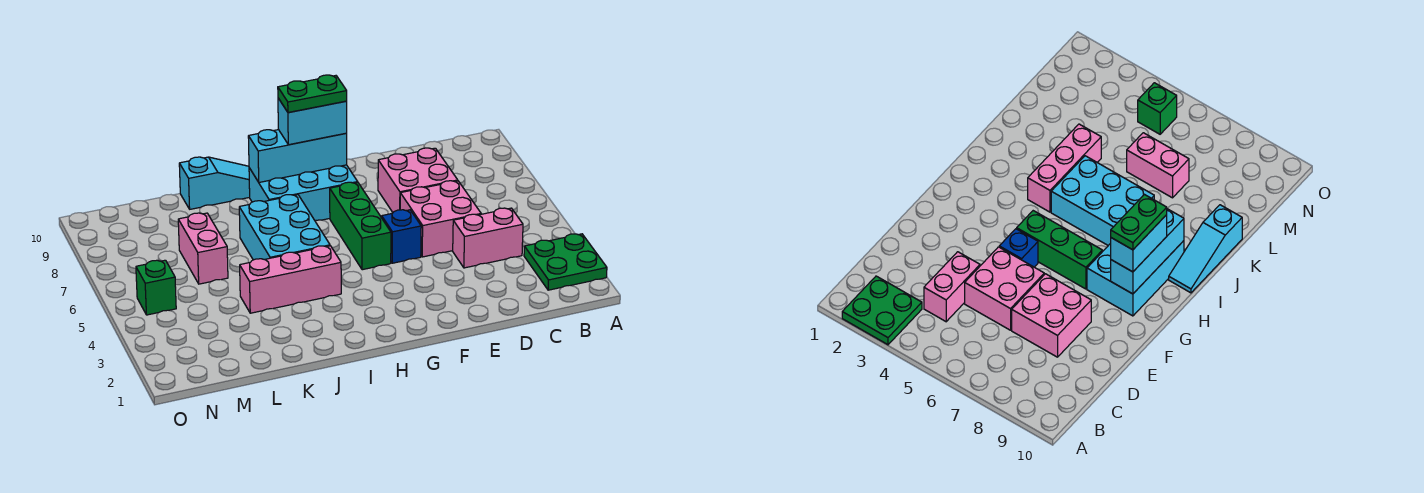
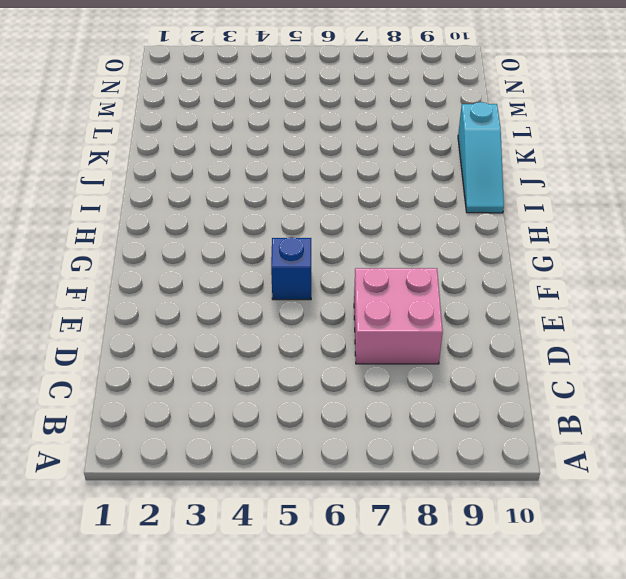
none -> green plate A2:B3 level 1
none -> pink brick C4:D4 level 1
none -> pink brick D5:E6 level 1

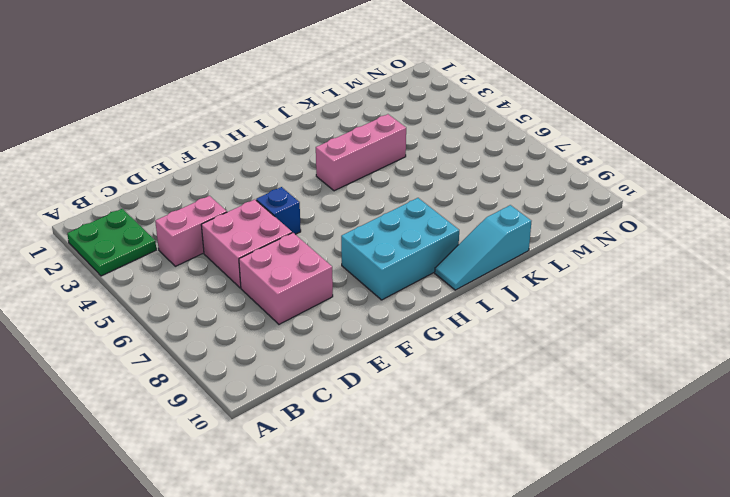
none -> green brick G5:G7 level 1
none -> cyan brick I5:J7 level 1
none -> pink brick L6:L7 level 1

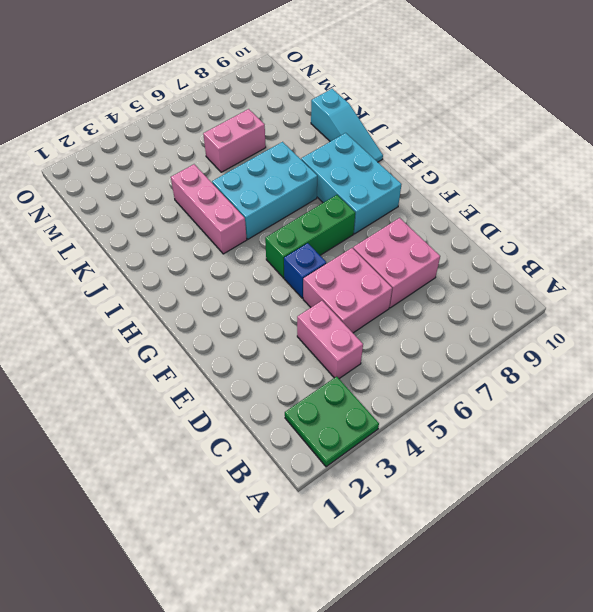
none -> green brick N5 level 1
none -> cyan brick G9:I9 level 2
none -> cyan brick G9:H9 level 3

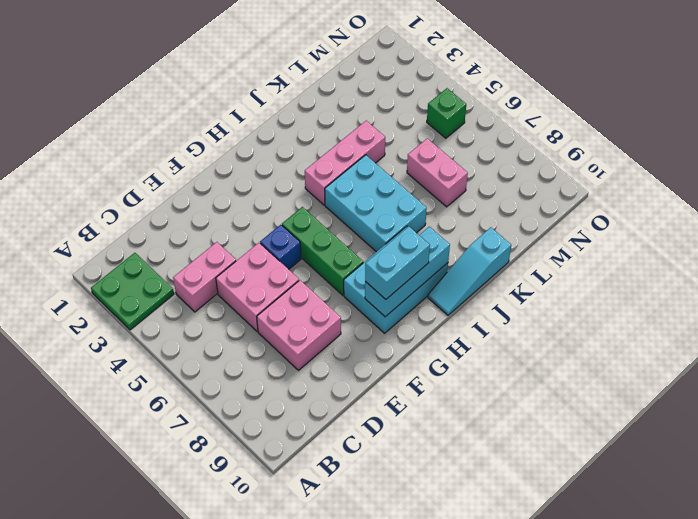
none -> green plate G9:H9 level 4

